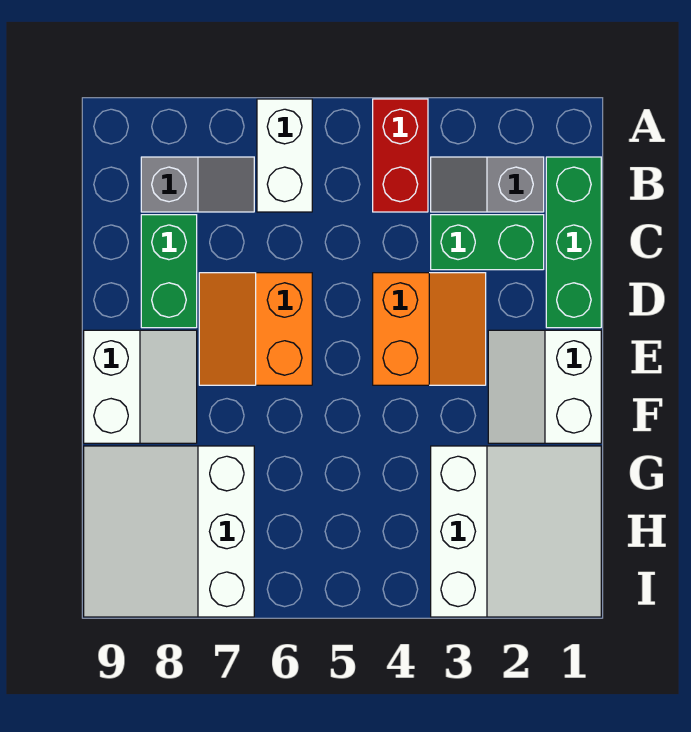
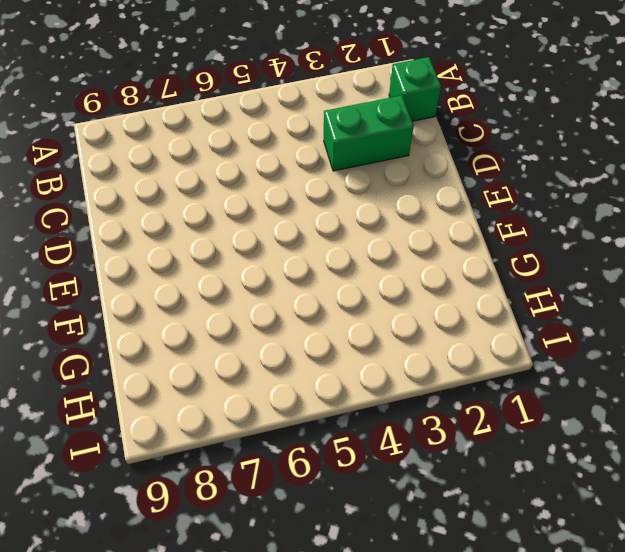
green brick B1 level 1 -> green brick B1:D1 level 1
none -> red brick A4:B4 level 1
none -> white brick A6:B6 level 1
none -> grey slope B2:B3 level 1 top 2

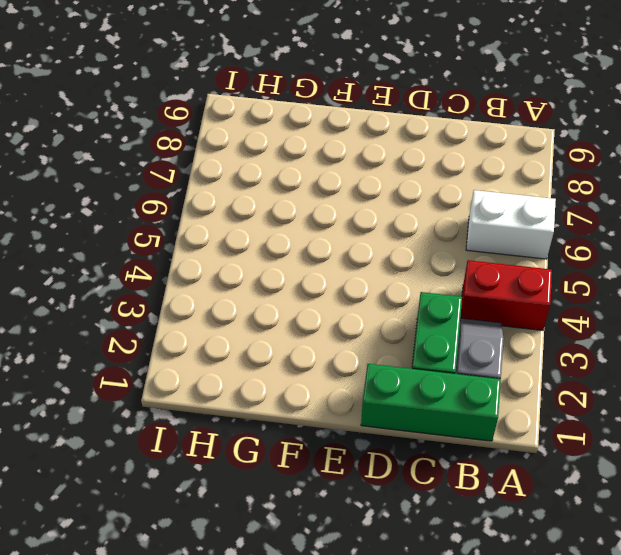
none -> grey slope B7:B8 level 1 top 8
none -> green brick C8:D8 level 1
none -> orange slope D3:E4 level 1 top 4

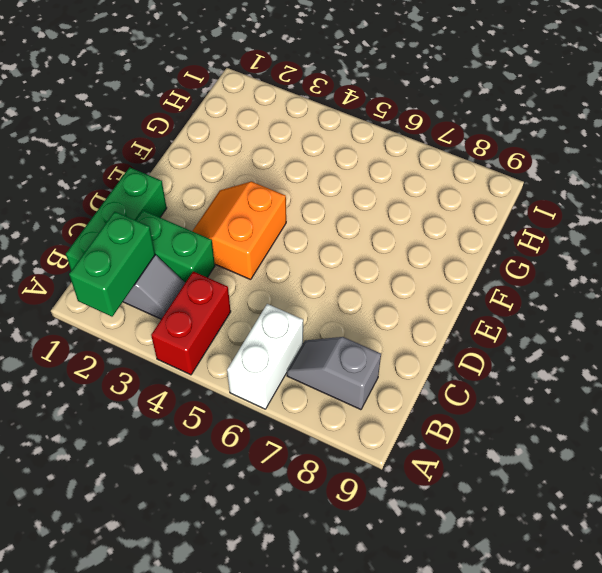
green brick A2:B2 level 2 -> green brick C8:D8 level 1
none -> orange slope D6:E7 level 1 top 6
none -> white slope E1:F2 level 1 top 1
none -> white slope E8:F9 level 1 top 9

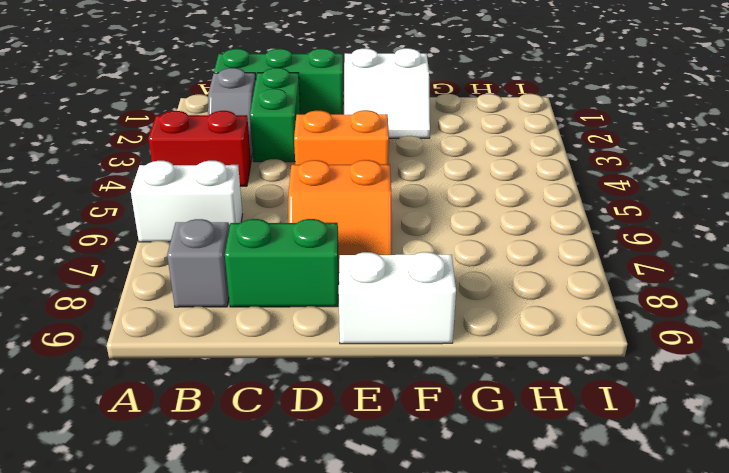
none -> white slope G1:I3 level 1 top 3
none -> white slope G7:I9 level 1 top 7

